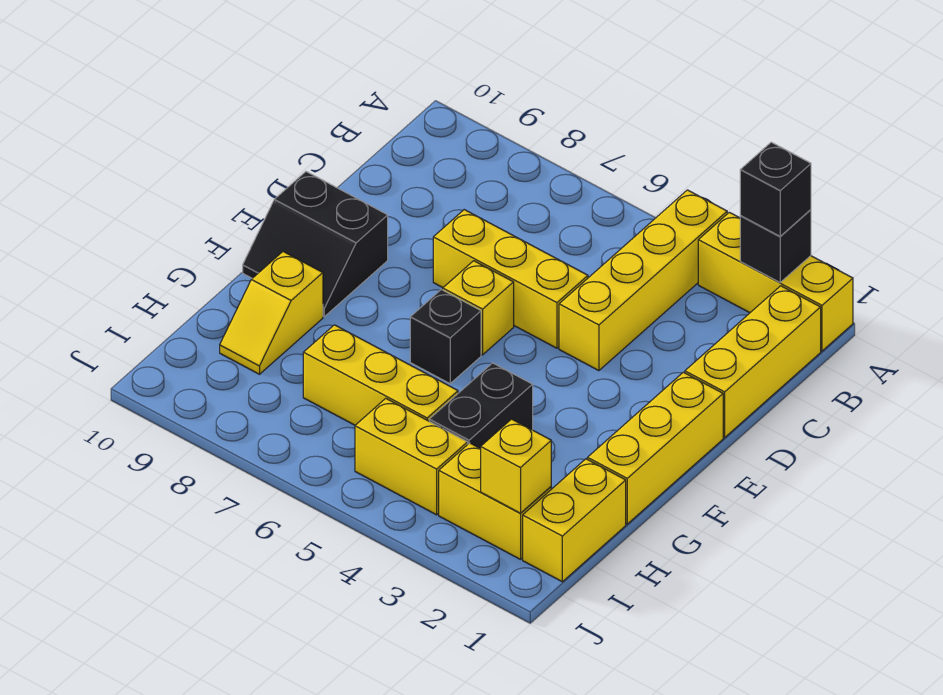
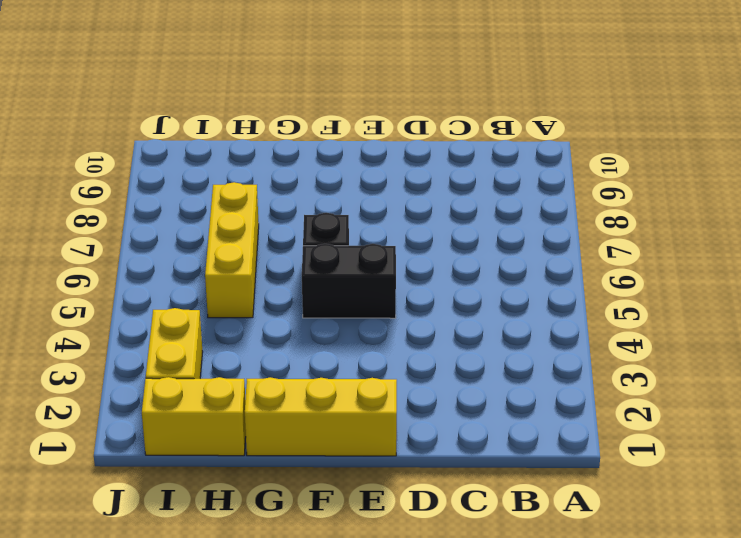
black brick E5:F5 level 1 -> black brick G4:H4 level 1
none -> yellow brick A1:A3 level 1
none -> yellow brick A4:D4 level 1
none -> yellow brick B1:D1 level 1

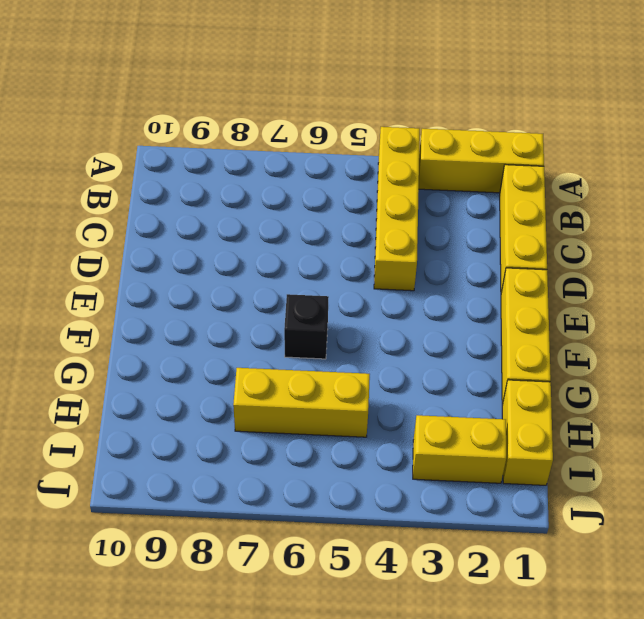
none -> yellow brick D5:D7 level 1
none -> yellow brick E6 level 1
none -> black slope E9:F10 level 1 top E

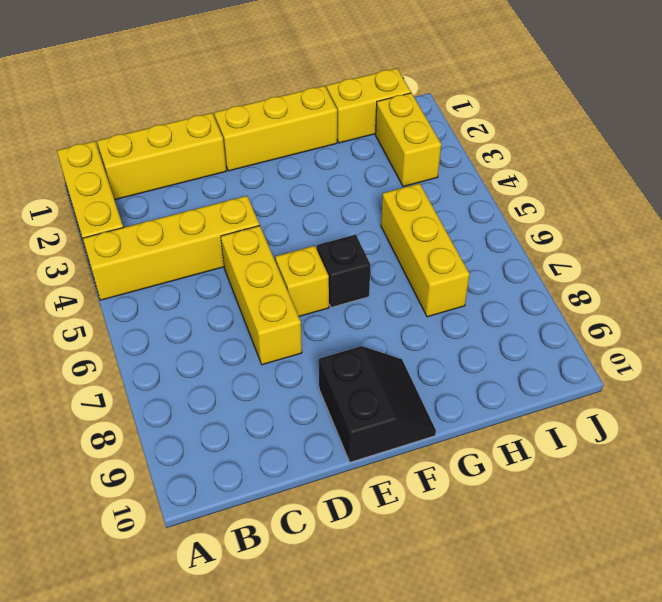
none -> black brick G4:H4 level 1
none -> yellow slope G9:H9 level 1 top G
none -> yellow brick I4:I5 level 1

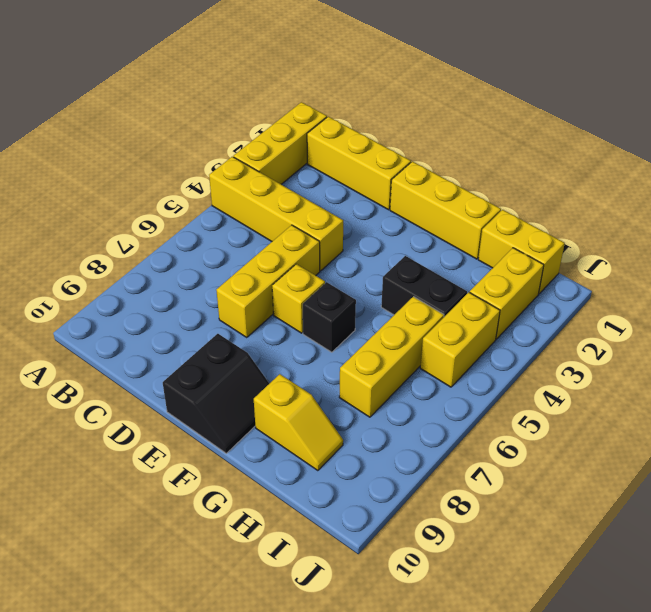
none -> black brick A2 level 2
none -> yellow brick I2 level 2
none -> black brick A2 level 3

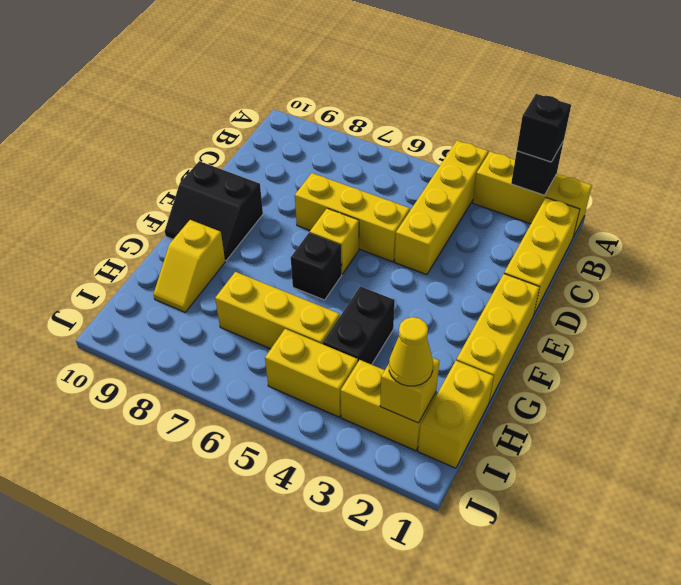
yellow cone I2 level 3 -> none

